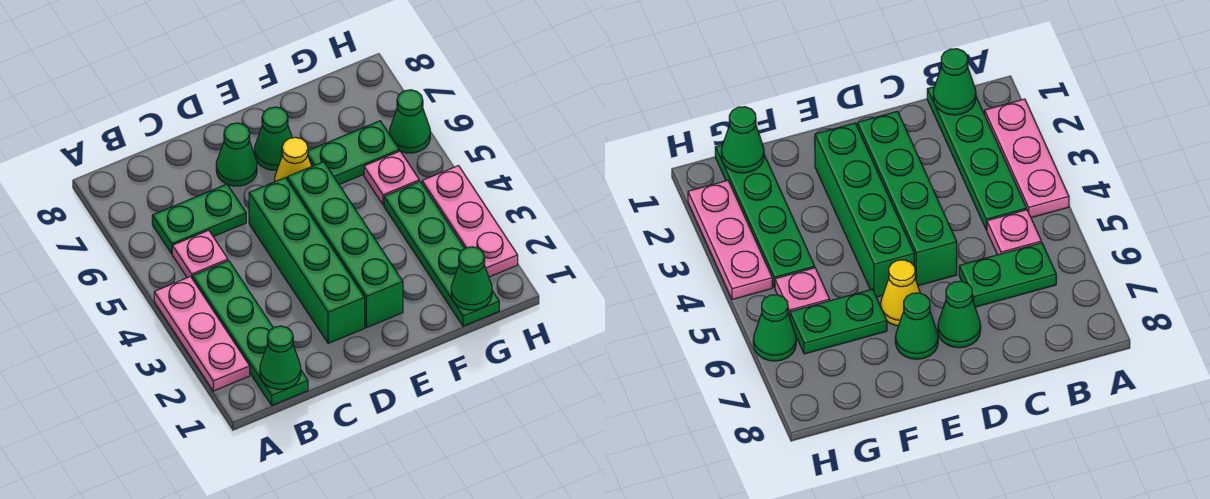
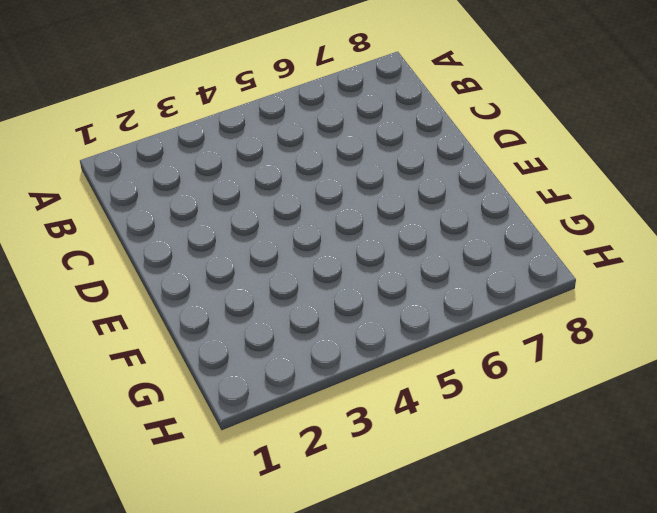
none -> pink plate A2:A4 level 1
none -> green plate B1:B4 level 1
none -> pink plate B5 level 1

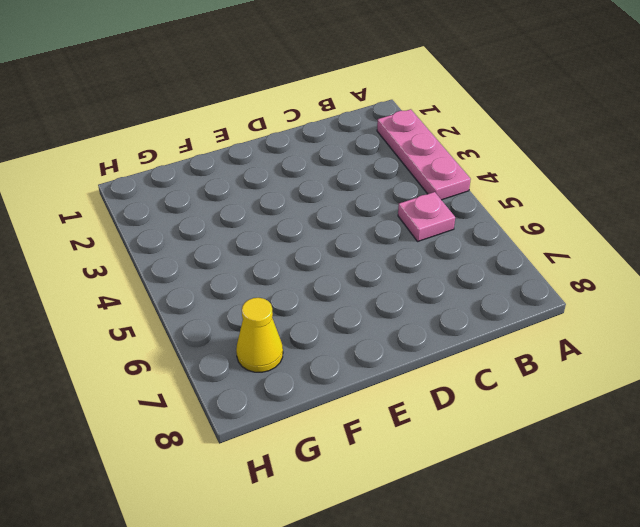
yellow cone G7 level 1 -> yellow cone E6 level 1
none -> green plate B1:B4 level 1
none -> green plate B6:C6 level 1
none -> green brick D2:D5 level 1

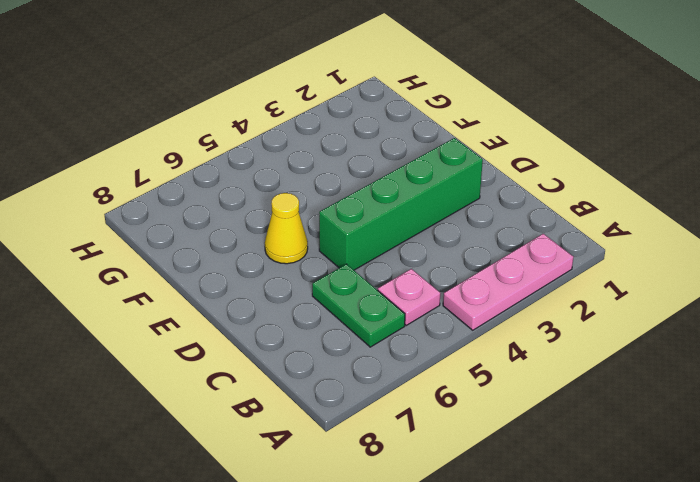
none -> green plate B1:B4 level 1
none -> green cone D7 level 1
none -> green brick E2:E5 level 1

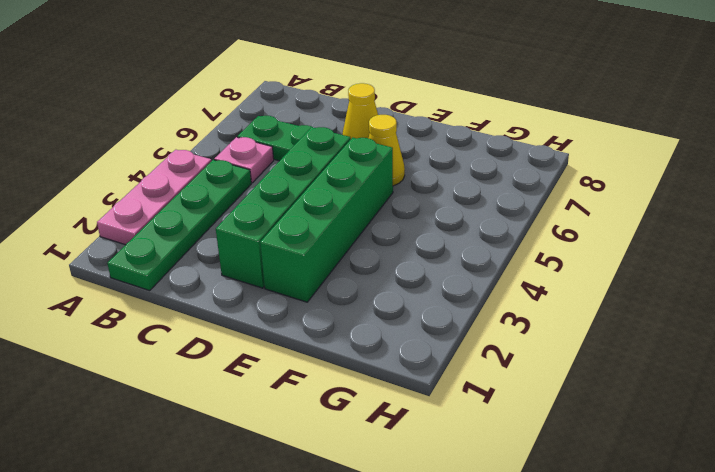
yellow cone D7 level 1 -> green cone D7 level 1
none -> green cone E7 level 1
none -> green plate F6:G6 level 1
none -> green plate G1:G4 level 1

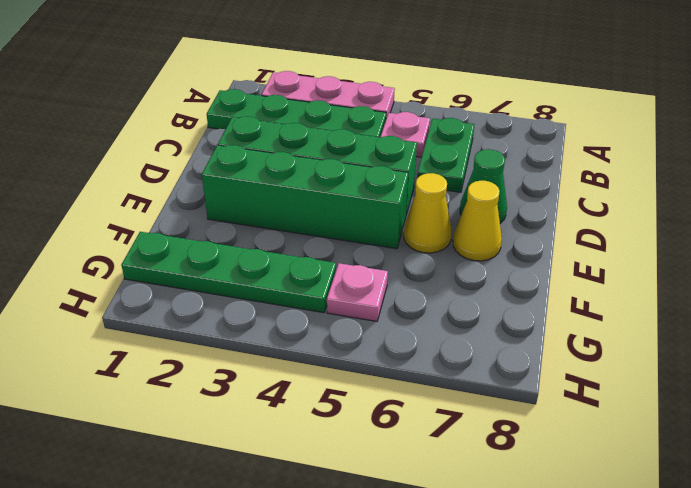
yellow cone E7 level 1 -> green cone E7 level 1
none -> green plate F6:G6 level 1
none -> pink plate H2:H4 level 1
none -> green cone H6 level 1

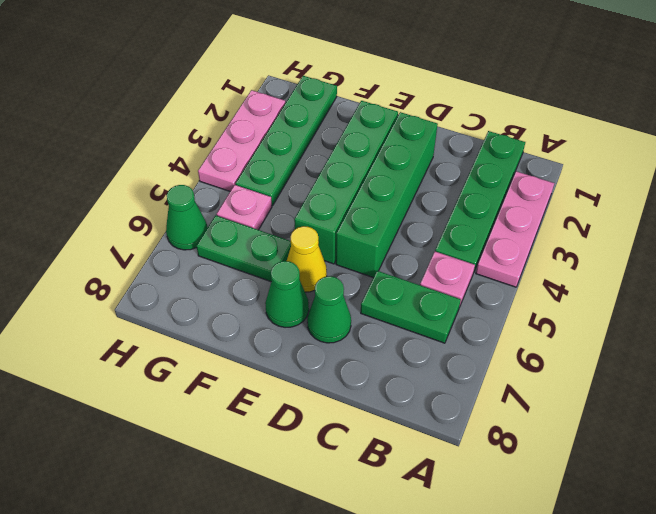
none -> green cone B1 level 2
none -> green cone G1 level 2

